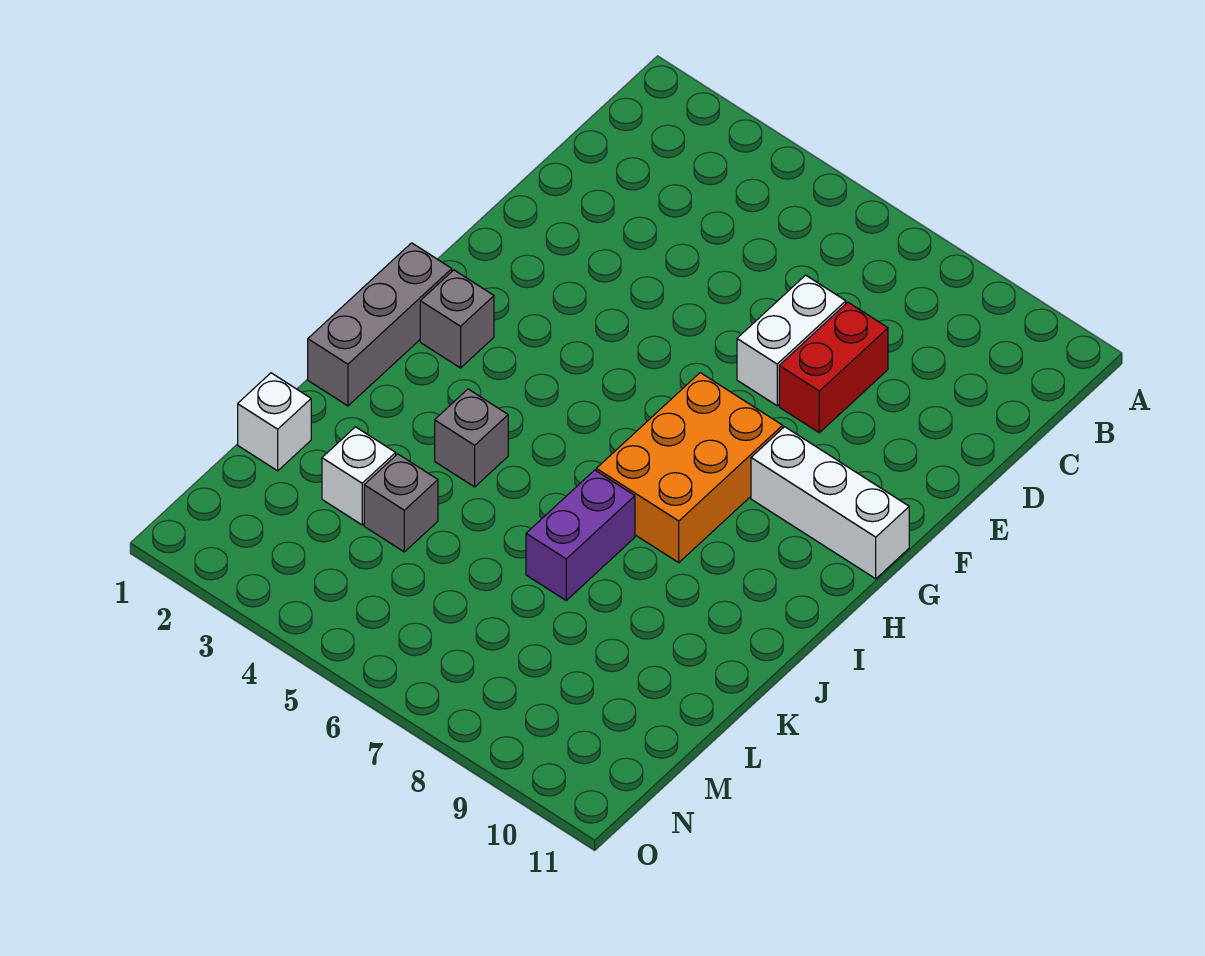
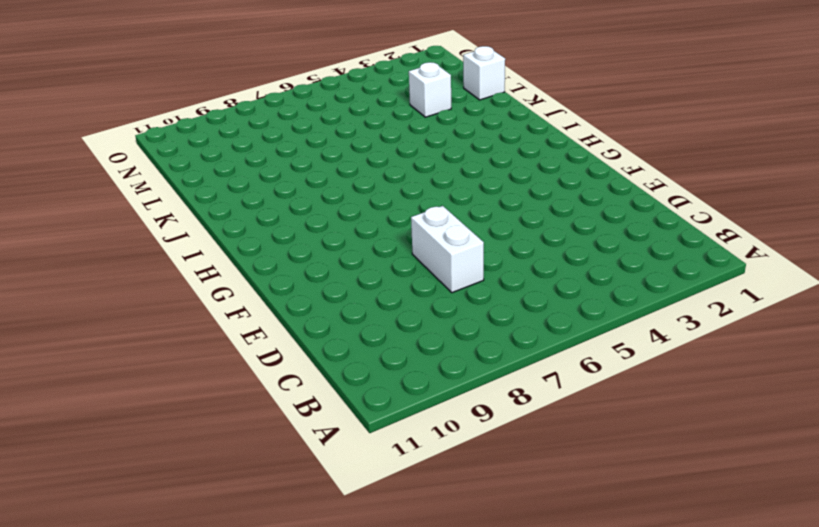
none -> red brick D8:E8 level 1
none -> orange brick G7:I8 level 1

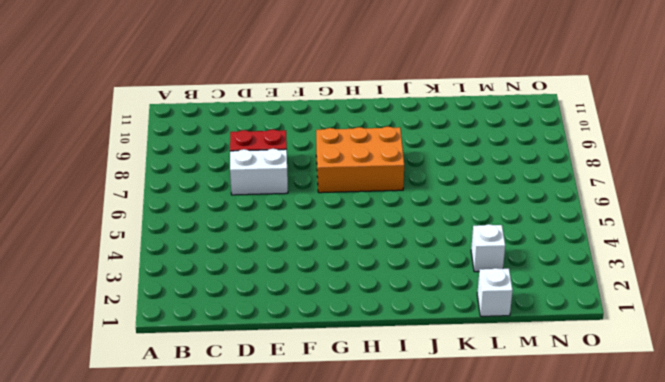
none -> white brick G9:G11 level 1
none -> grey brick H1:J1 level 1

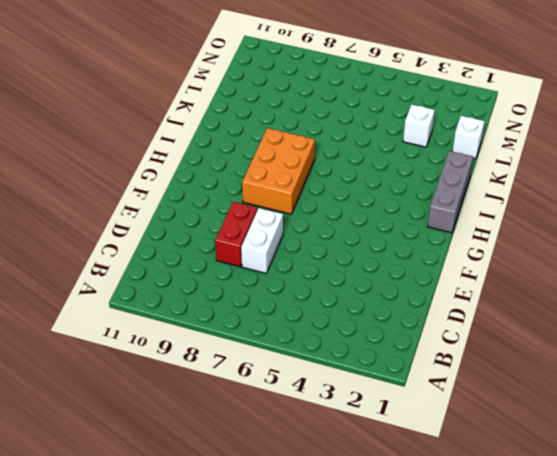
none -> white brick G9:G11 level 1
none -> grey brick H2 level 1

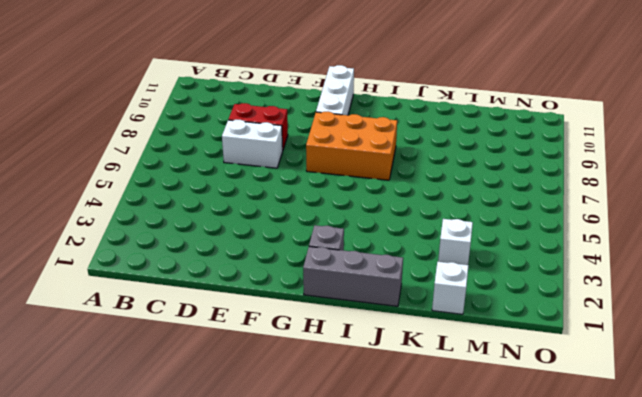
none -> grey brick J4 level 1
none -> purple brick J7:K7 level 1

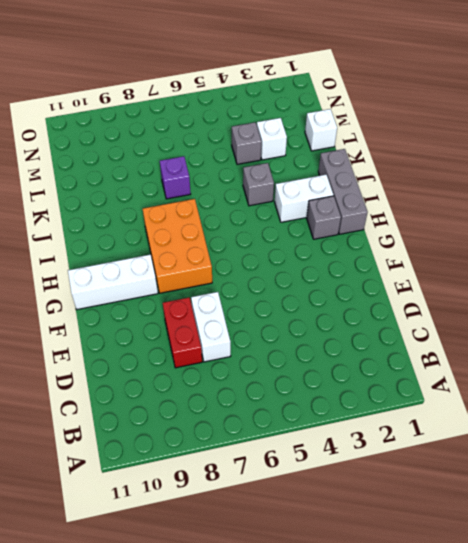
white brick I2:I3 level 1 -> none
purple brick K7 level 1 -> purple brick J7:K7 level 1

